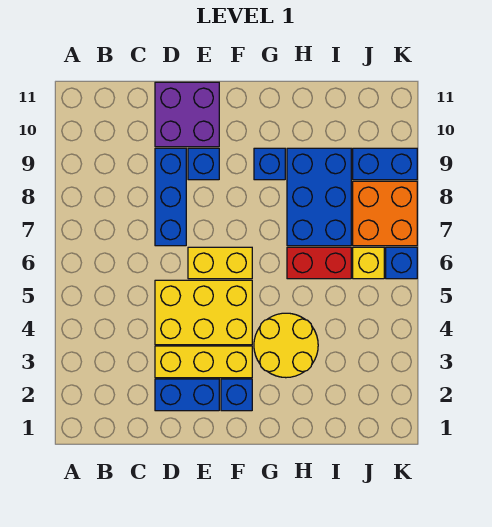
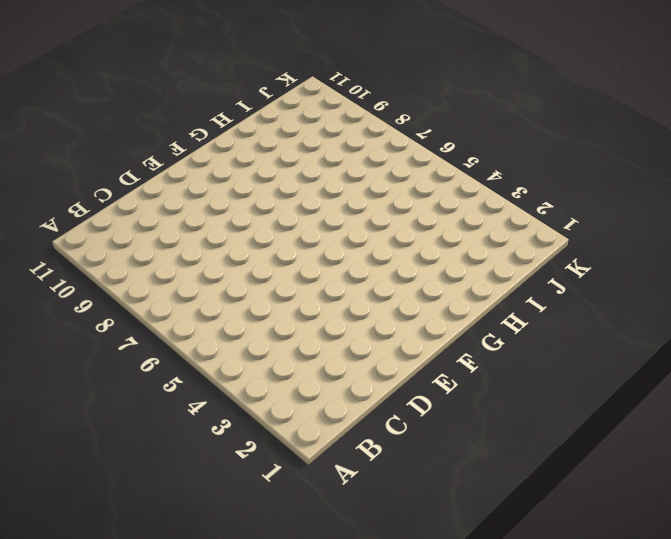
none -> blue brick D2:E2 level 1
none -> yellow brick D3:F3 level 1
none -> yellow brick D4:F5 level 1

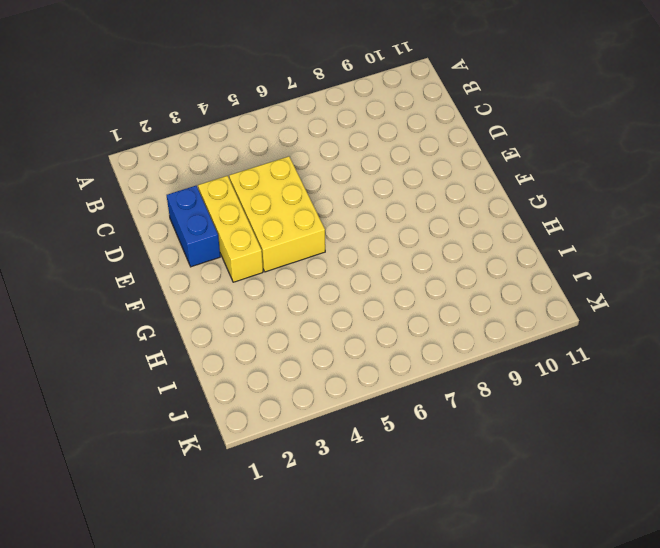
none -> blue brick D7:D9 level 1
none -> purple brick D10:E11 level 1
none -> yellow brick E6:F6 level 1

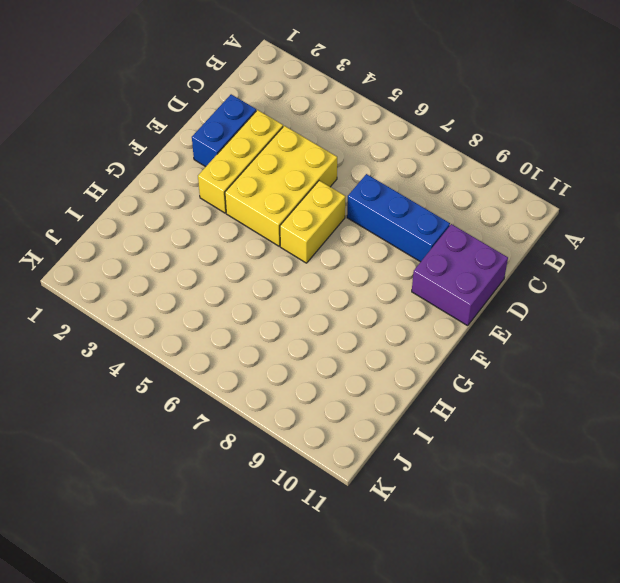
none -> blue brick E9 level 1
none -> blue brick F2 level 1
none -> yellow round brick G3:H4 level 1

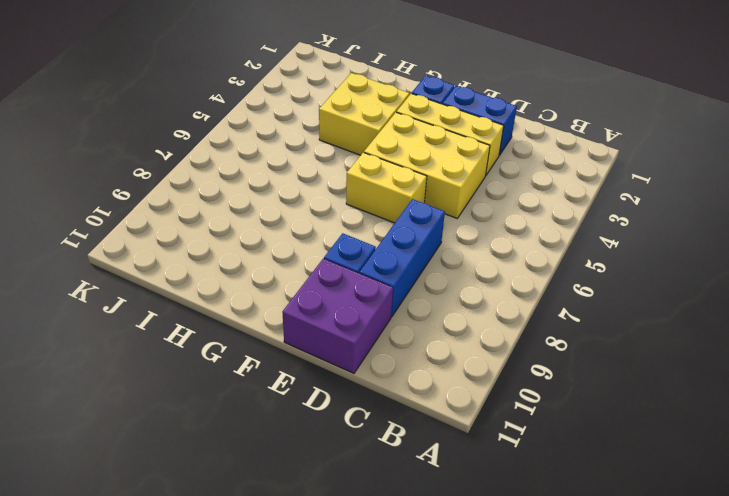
yellow brick G3:H4 level 1 -> yellow round brick G3:H4 level 1
none -> blue brick G9 level 1
none -> red brick H6:I6 level 1
none -> blue brick H7:I9 level 1

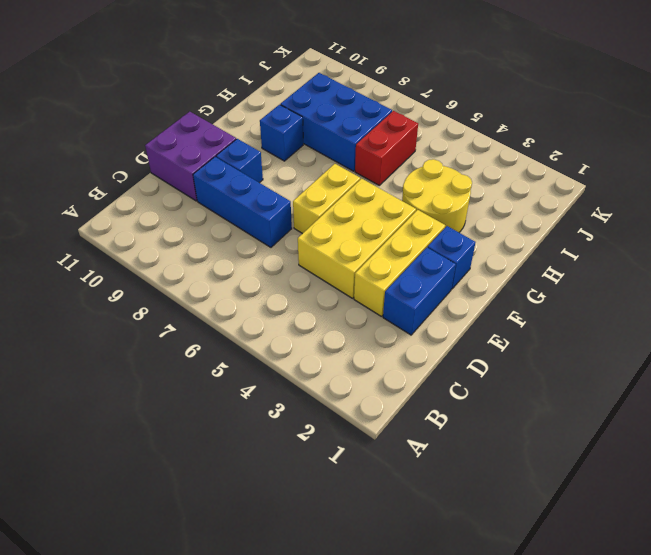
none -> yellow brick J6 level 1
none -> orange brick J7:K8 level 1
none -> blue brick J9:K9 level 1

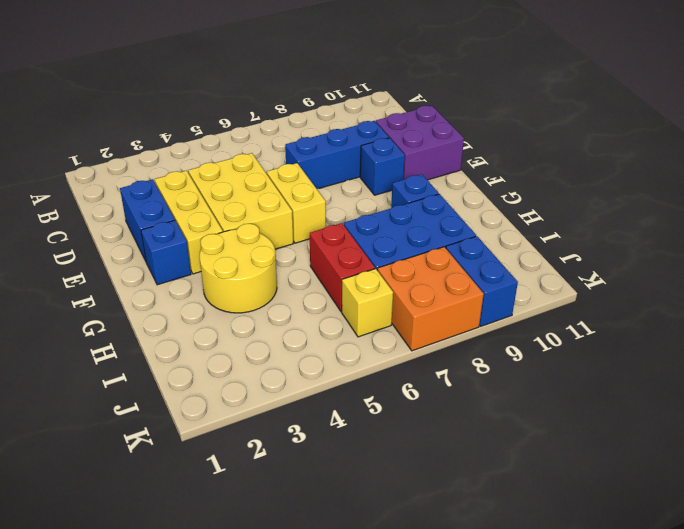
none -> blue brick K6 level 1

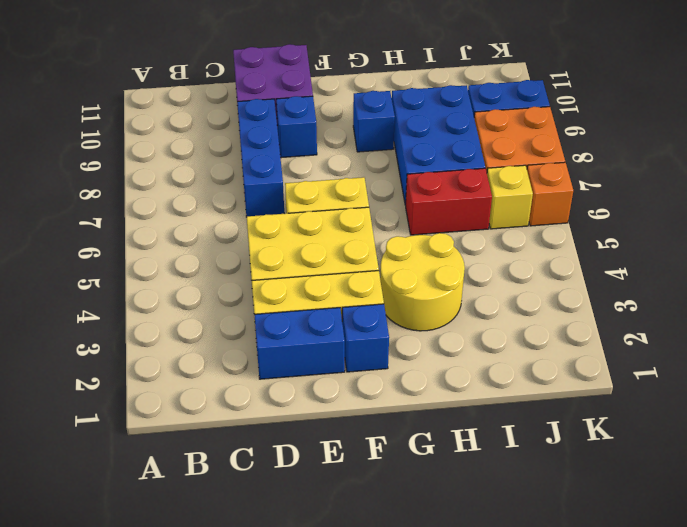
orange brick K6 level 1 -> blue brick K6 level 1

